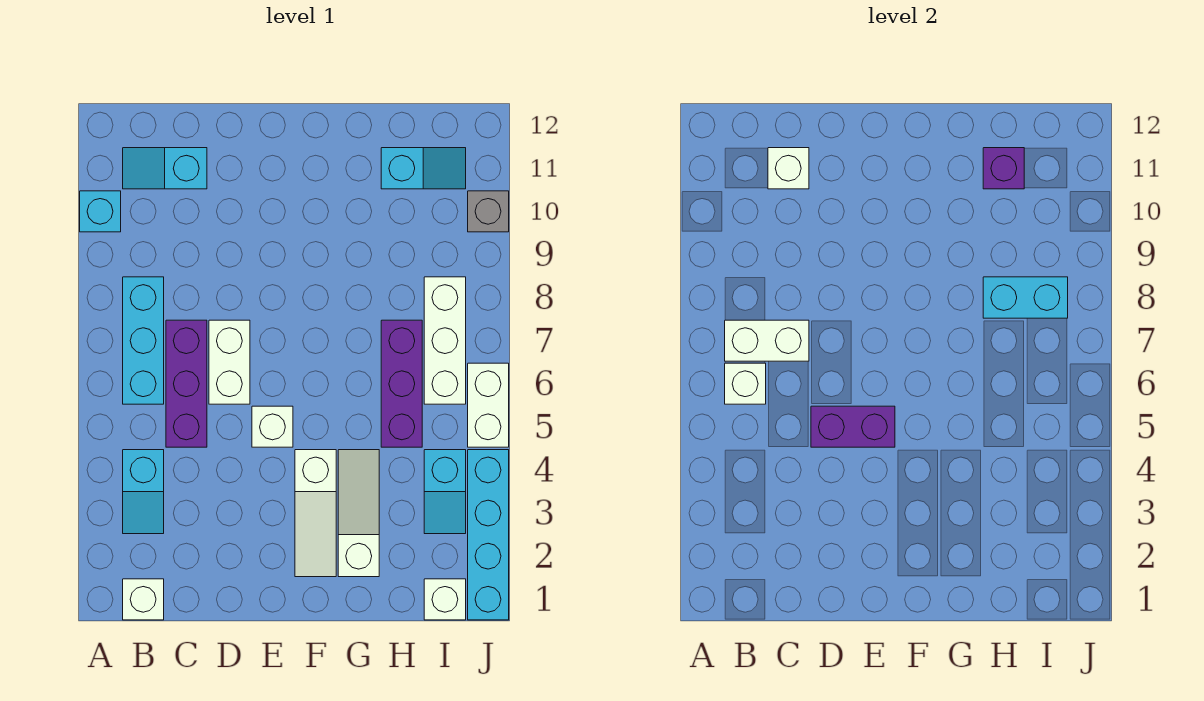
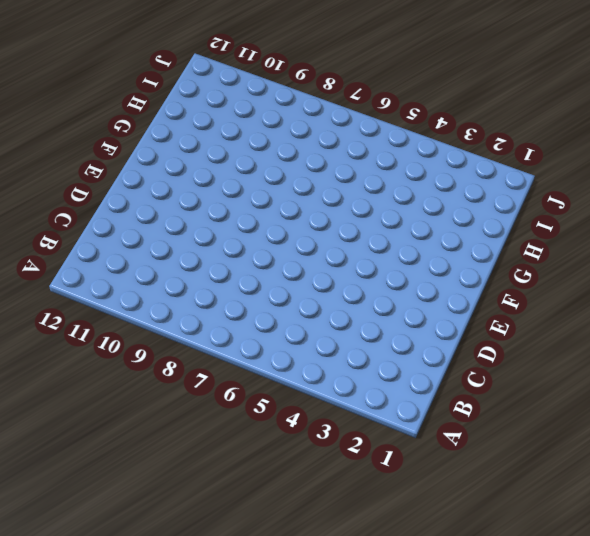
none -> cyan brick A10 level 1
none -> white brick B1 level 1
none -> cyan slope B3:B4 level 1 top 4

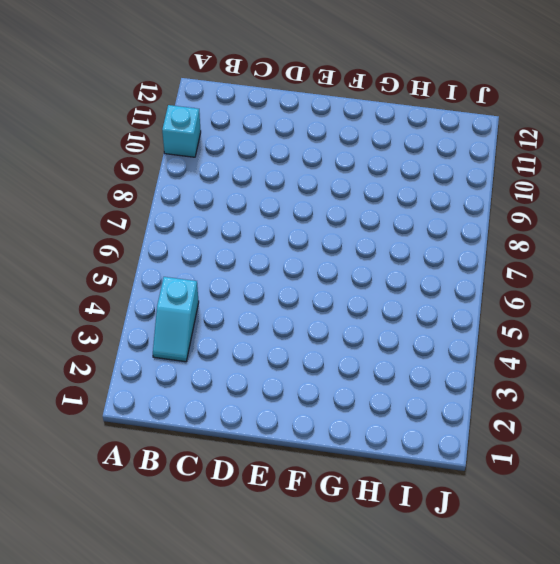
none -> white brick B1 level 1
none -> cyan brick B6:B8 level 1
none -> cyan slope B11:C11 level 1 top C

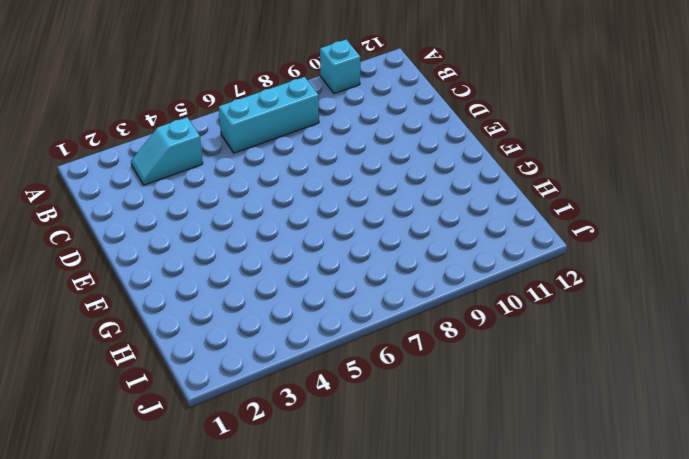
none -> white brick B1 level 1
none -> cyan slope B11:C11 level 1 top C
none -> purple brick C5:C7 level 1

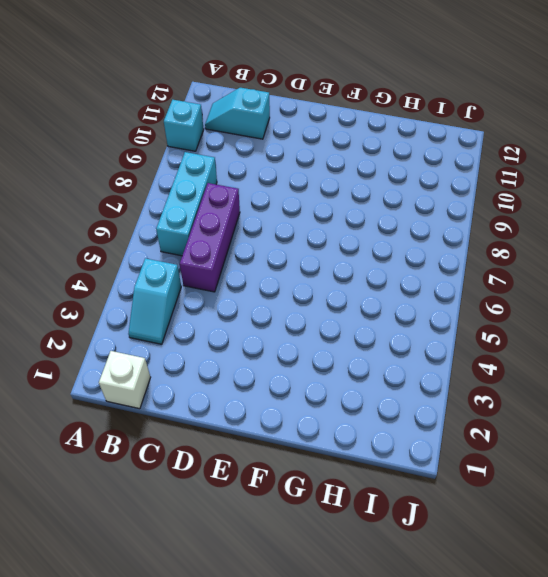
none -> white brick D6:D7 level 1
none -> white brick E5 level 1
none -> white slope F2:F4 level 1 top 4

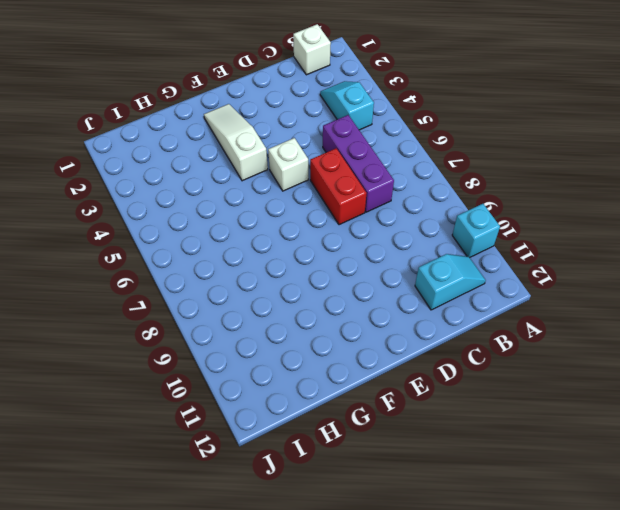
red brick D6:D7 level 1 -> white brick D6:D7 level 1
none -> cyan brick B6:B8 level 1
none -> white slope G2:G4 level 1 top 2
none -> purple brick H5:H7 level 1

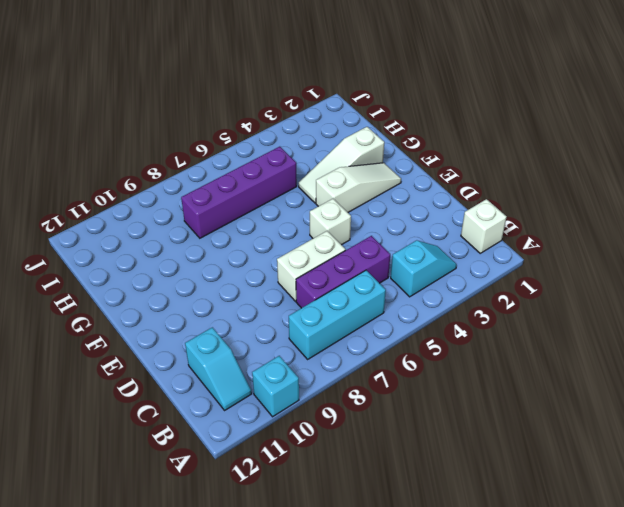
purple brick H5:H8 level 1 -> purple brick H5:H7 level 1
none -> cyan slope H11:I11 level 1 top H
none -> white brick I1 level 1
none -> cyan slope I3:I4 level 1 top 4

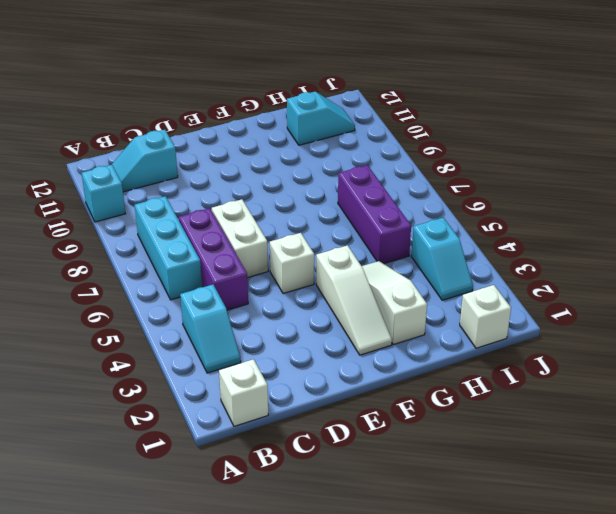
none -> white brick I6:I8 level 1
none -> cyan brick J1:J4 level 1
none -> white brick J5:J6 level 1

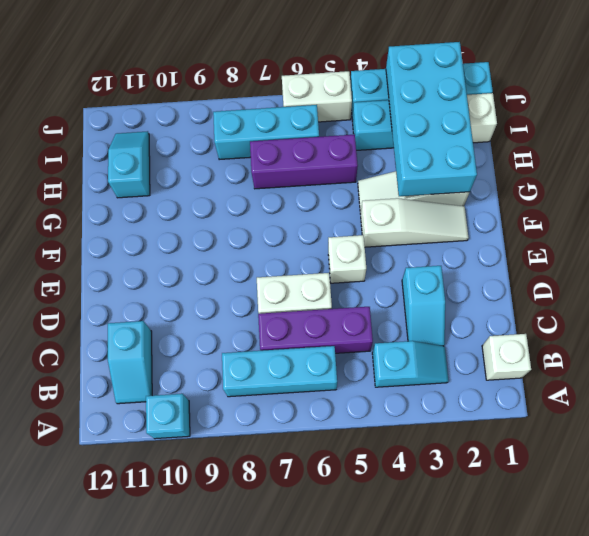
cyan slope C3:D3 level 1 top D -> none
cyan brick G2:J3 level 2 -> none
cyan brick I6:I8 level 1 -> white brick I6:I8 level 1
none -> grey brick J10 level 1
none -> white brick B6 level 2
none -> white brick B7:C7 level 2

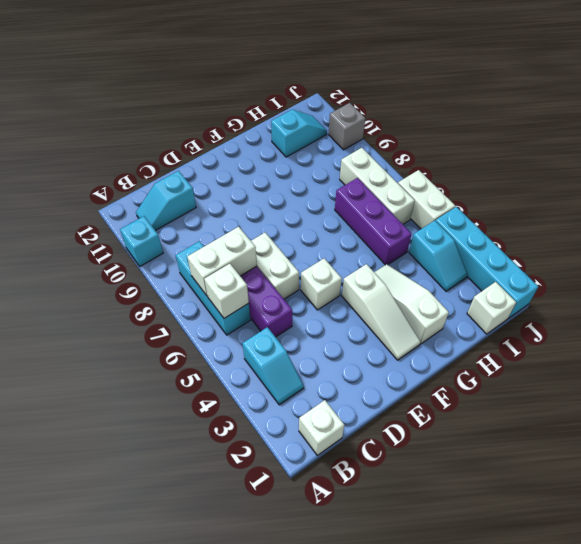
none -> white brick C11 level 2
none -> purple brick D5:E5 level 2
none -> cyan brick H8:I8 level 2

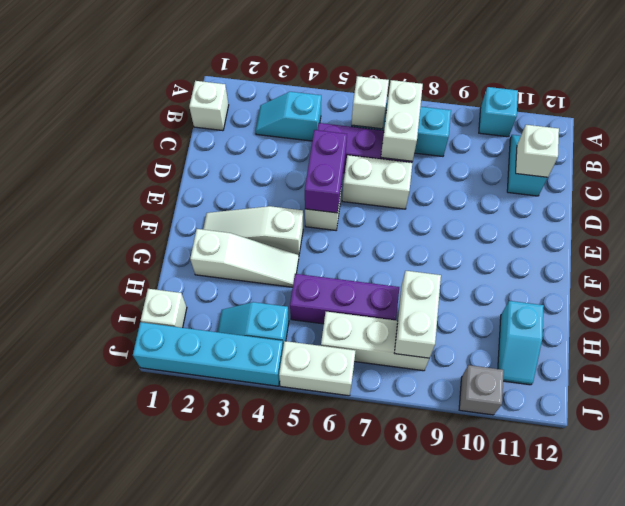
white brick H8:I8 level 2 -> cyan brick H8:I8 level 2
none -> purple brick H11 level 2

